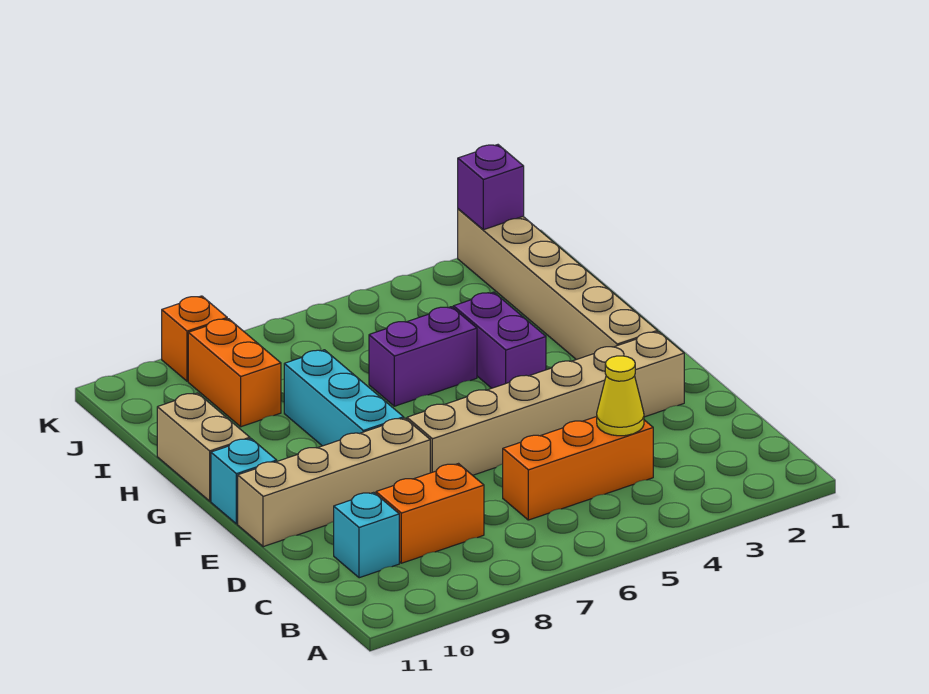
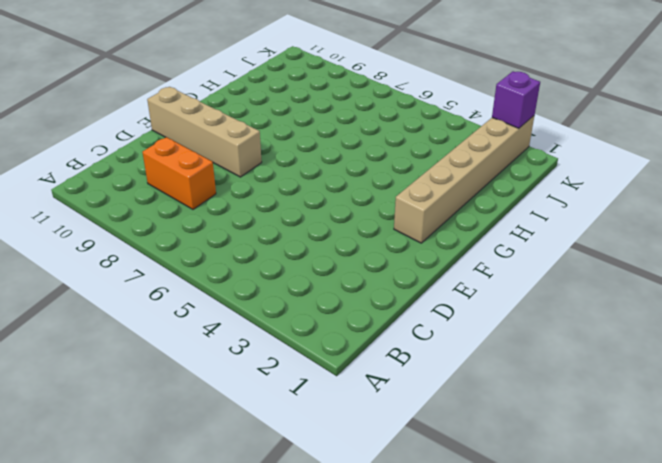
none -> orange brick C4:C6 level 1
none -> cyan brick C10 level 1
none -> tan brick E2:E7 level 1

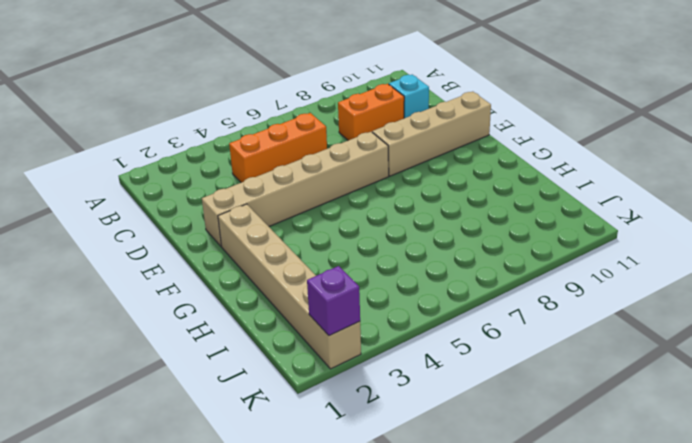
none -> cyan brick F8:H8 level 1
none -> cyan brick F11 level 1
none -> purple brick G4:H4 level 1

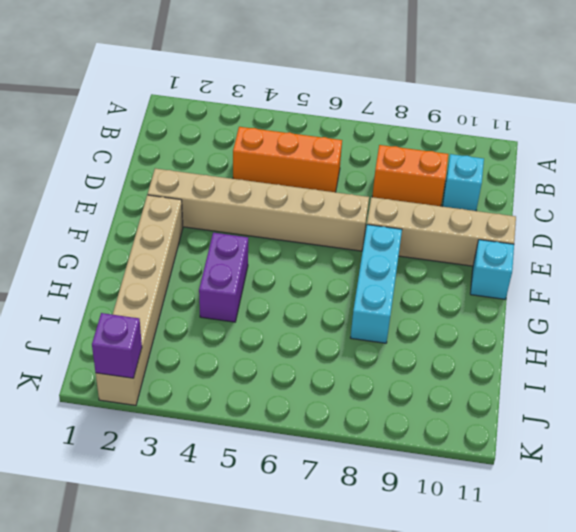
none -> tan brick G11:H11 level 1
none -> purple brick H5:H6 level 1
none -> orange brick I9:J9 level 1

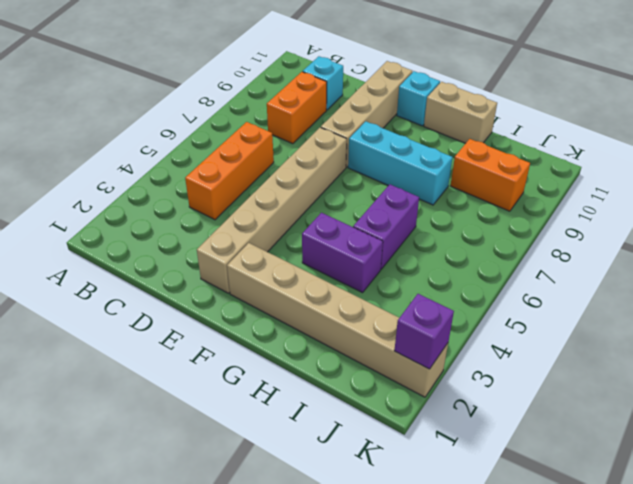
none -> orange brick K9 level 1
none -> yellow cone C4 level 2

